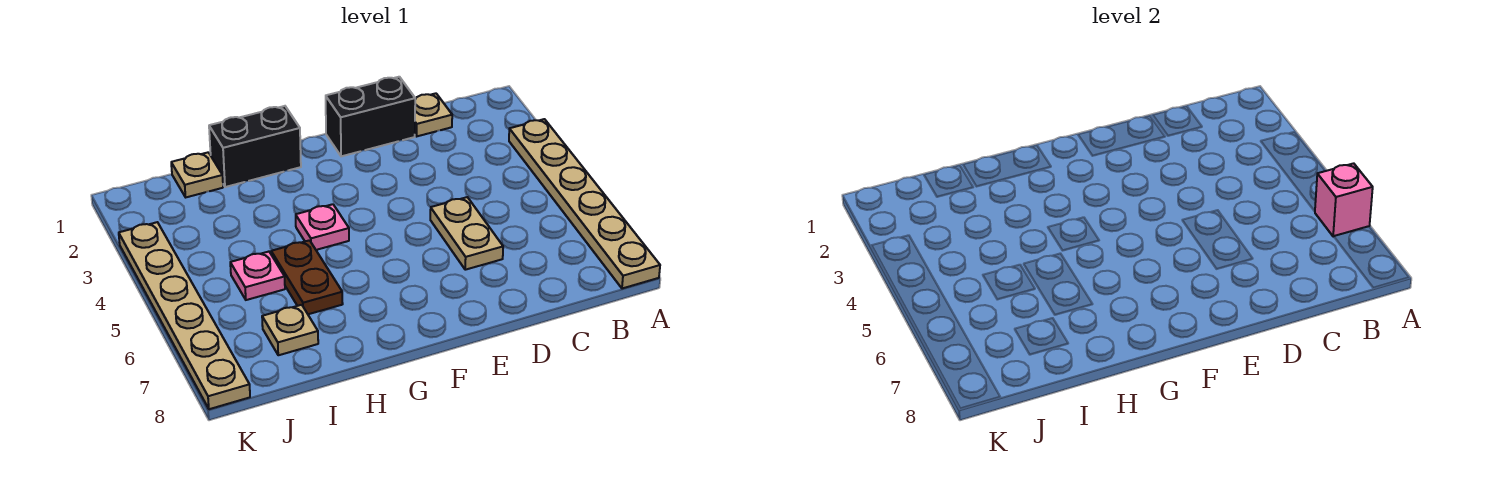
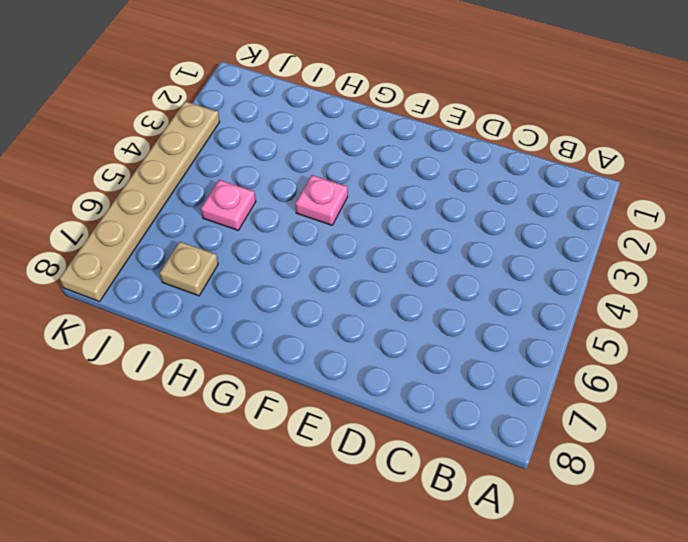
none -> tan plate A3:A8 level 1
none -> tan plate C1 level 1
none -> black brick D1:E1 level 1

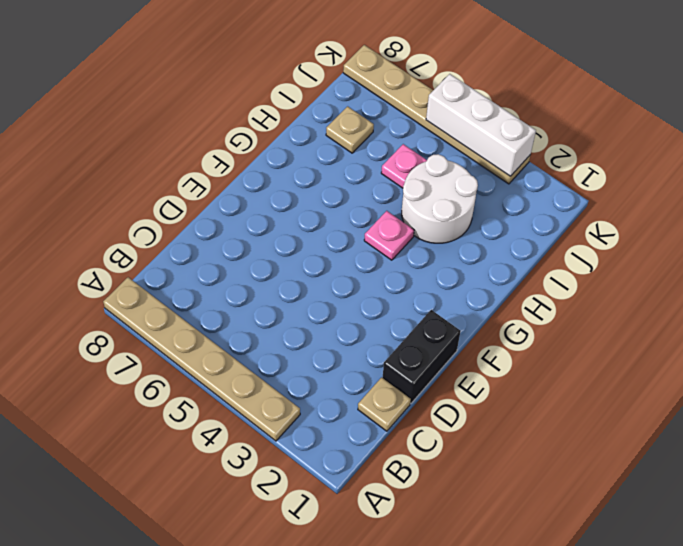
white round brick H3:I4 level 1 -> none
white brick K3:K5 level 2 -> none
none -> tan plate D5:D6 level 1
none -> black brick G1:H1 level 1
none -> brown plate H5:H6 level 1

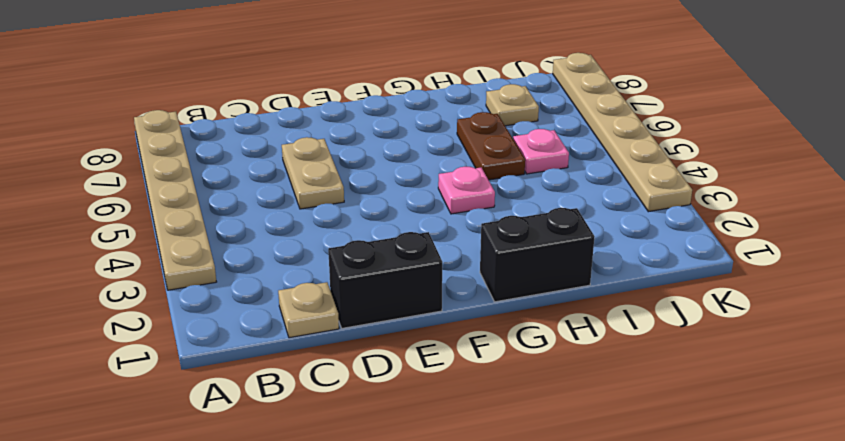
none -> tan plate I1 level 1
none -> pink brick A6 level 2

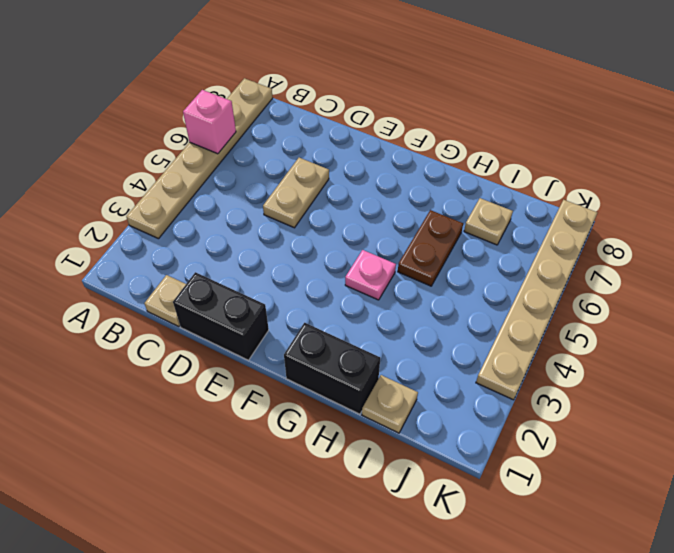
none -> pink plate I5 level 1

